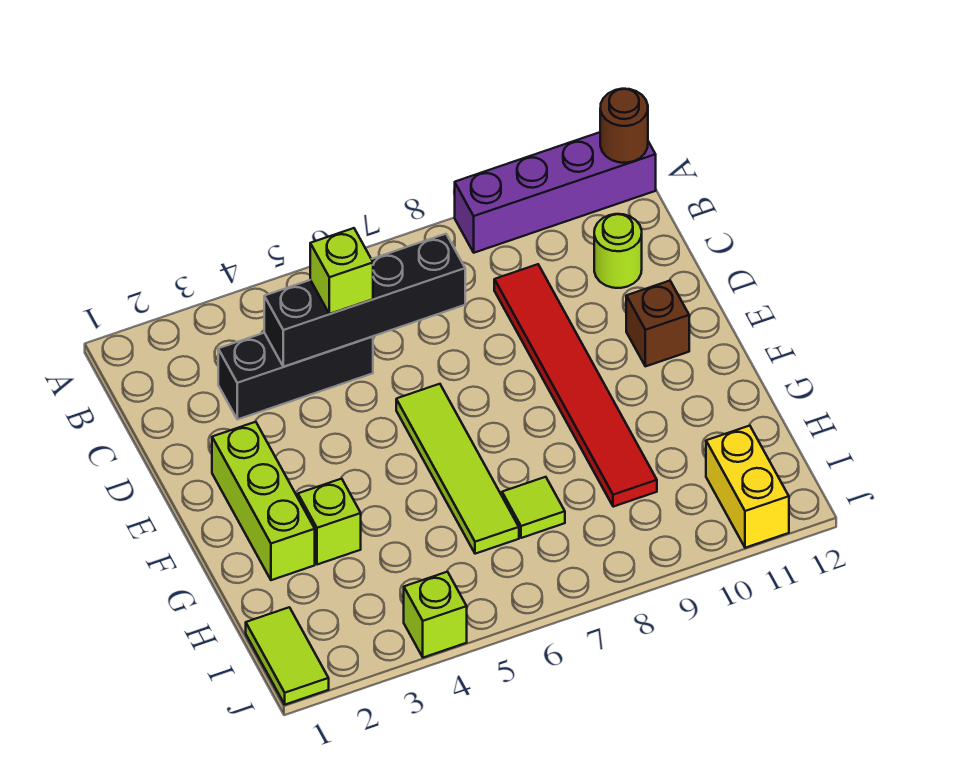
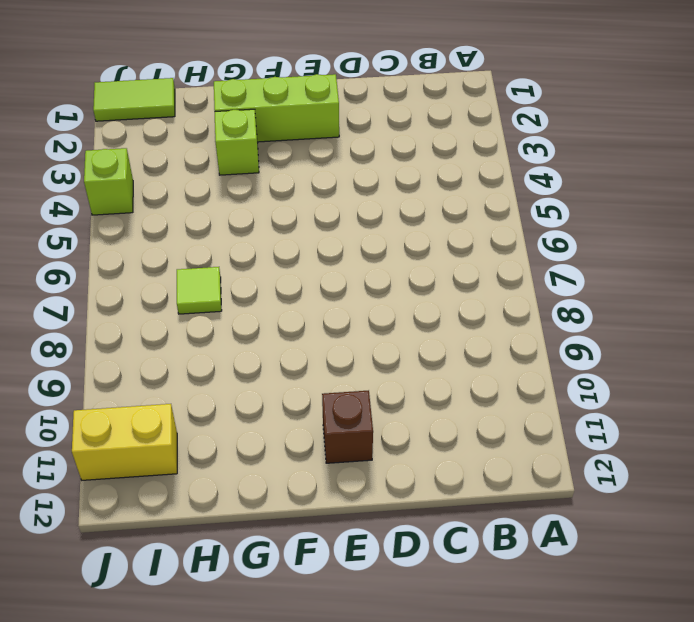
none -> purple brick A9:A12 level 1
none -> black brick C3:C5 level 1
none -> red tile C9:H9 level 1

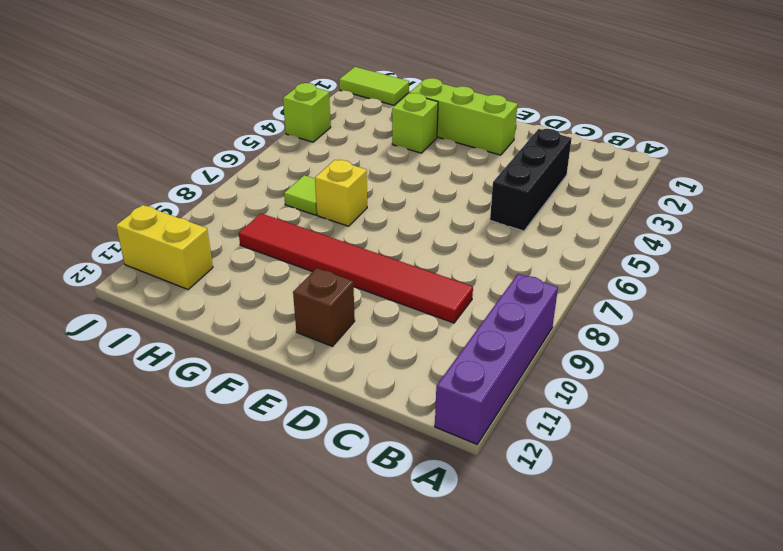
yellow brick G7 level 1 -> none
none -> lime round brick C11 level 1
none -> lime tile E6:H6 level 1
none -> brown round brick A12 level 2

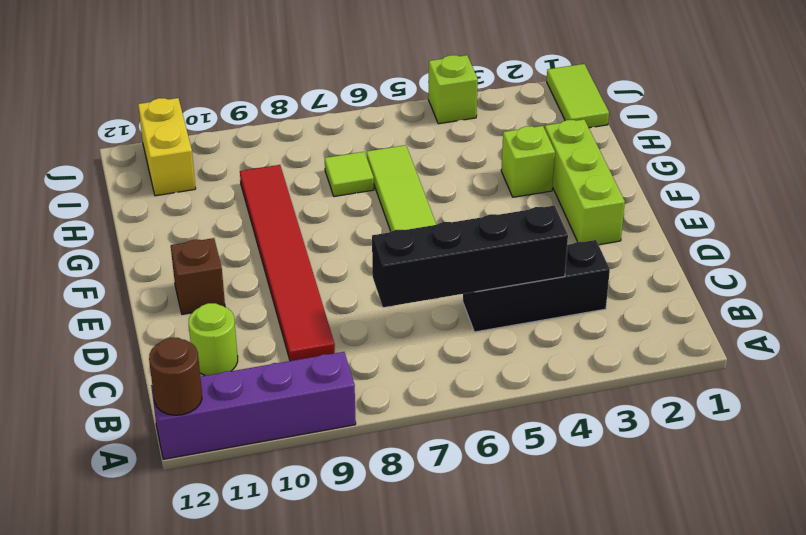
none -> lime brick C5 level 3

